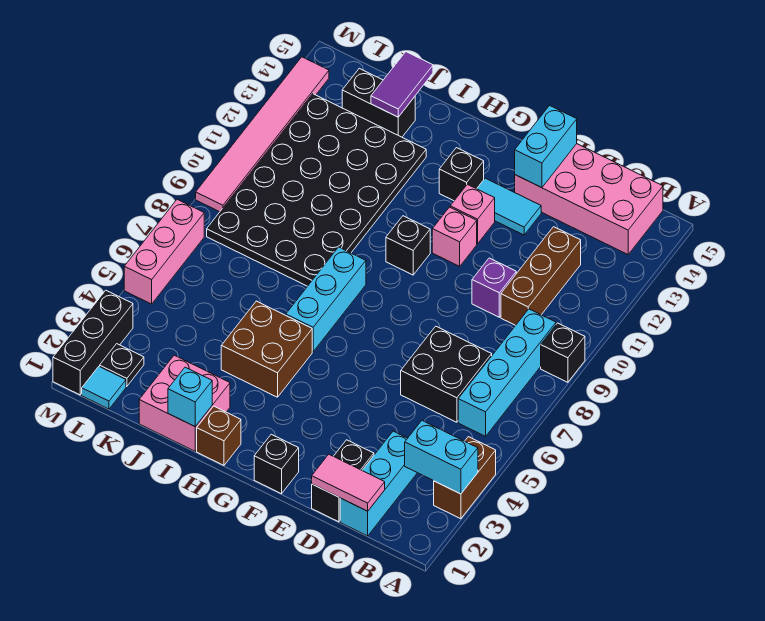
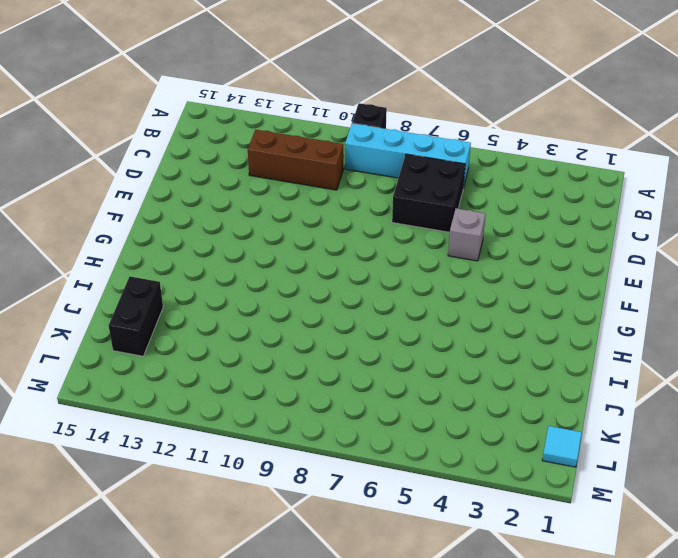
grey brick E5 level 1 -> none
none -> brown brick A3:A4 level 1
none -> pink brick B14:E15 level 1
none -> cyan brick C1:C3 level 1
none -> black brick D1:D2 level 1

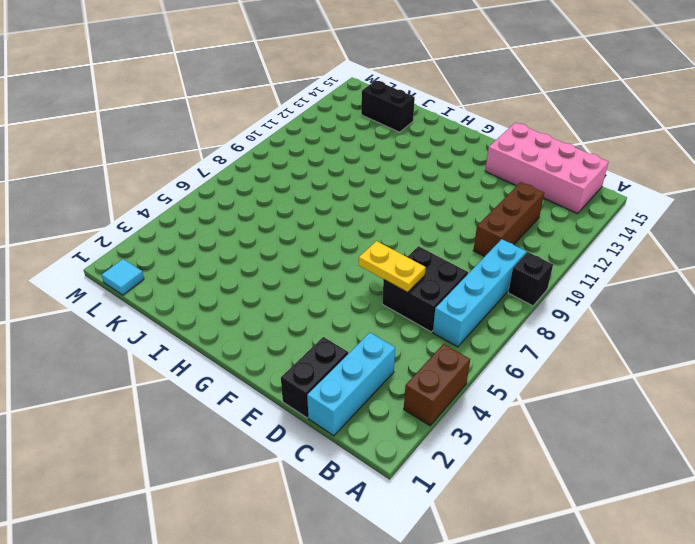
yellow plate D6:E6 level 2 -> none
none -> purple brick D10 level 1
none -> cyan tile E13:F13 level 1
none -> black brick F1 level 1
none -> pink brick F11 level 1

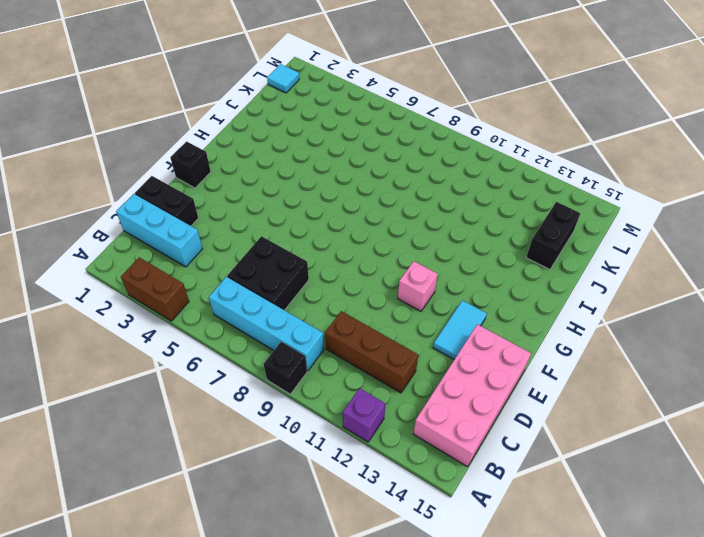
purple brick A12 level 1 -> purple brick D10 level 1
none -> pink brick F12 level 1
none -> black brick G10 level 1
none -> black brick G13 level 1
none -> brown brick H1 level 1

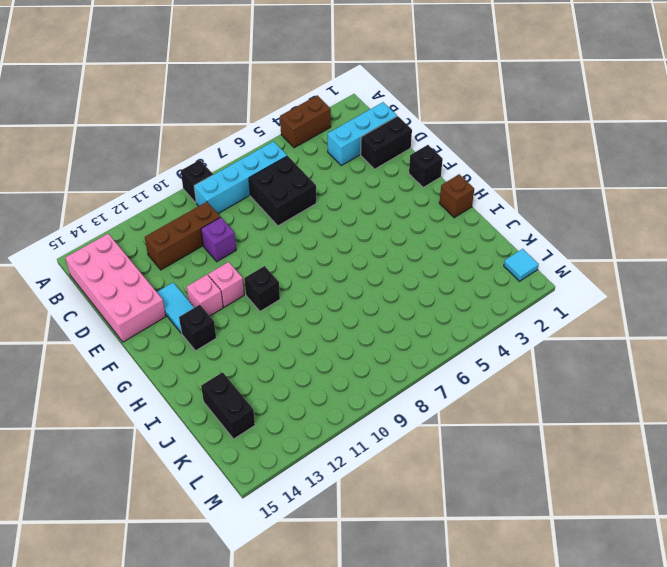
none -> brown brick H4:I5 level 1
none -> cyan brick H6:H8 level 1
none -> pink brick I1:J2 level 1
none -> black plate I8:L13 level 1

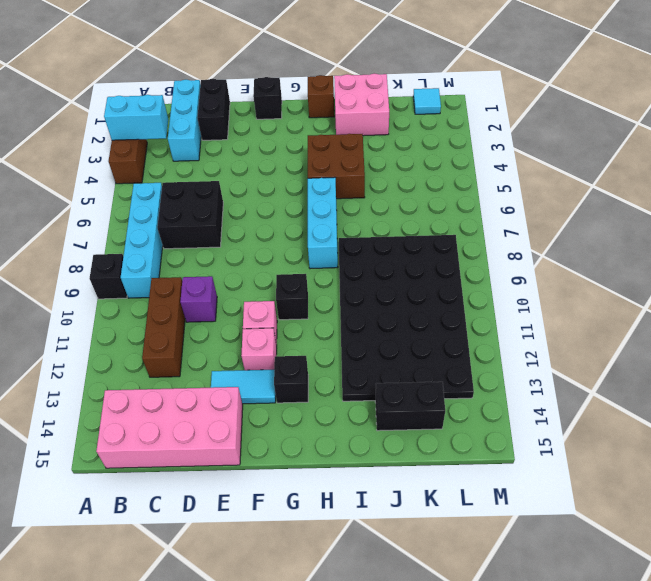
none -> black plate L2 level 1
none -> black brick M1:M3 level 1
none -> pink brick M5:M7 level 1
none -> pink tile M9:M14 level 1

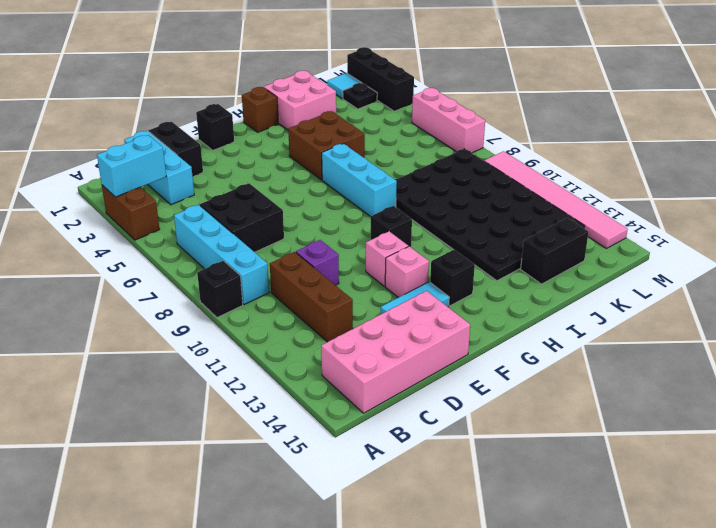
none -> pink tile C1:D1 level 2
none -> cyan brick E14:E15 level 2
none -> cyan brick I1 level 2
none -> purple tile J14:J15 level 2

